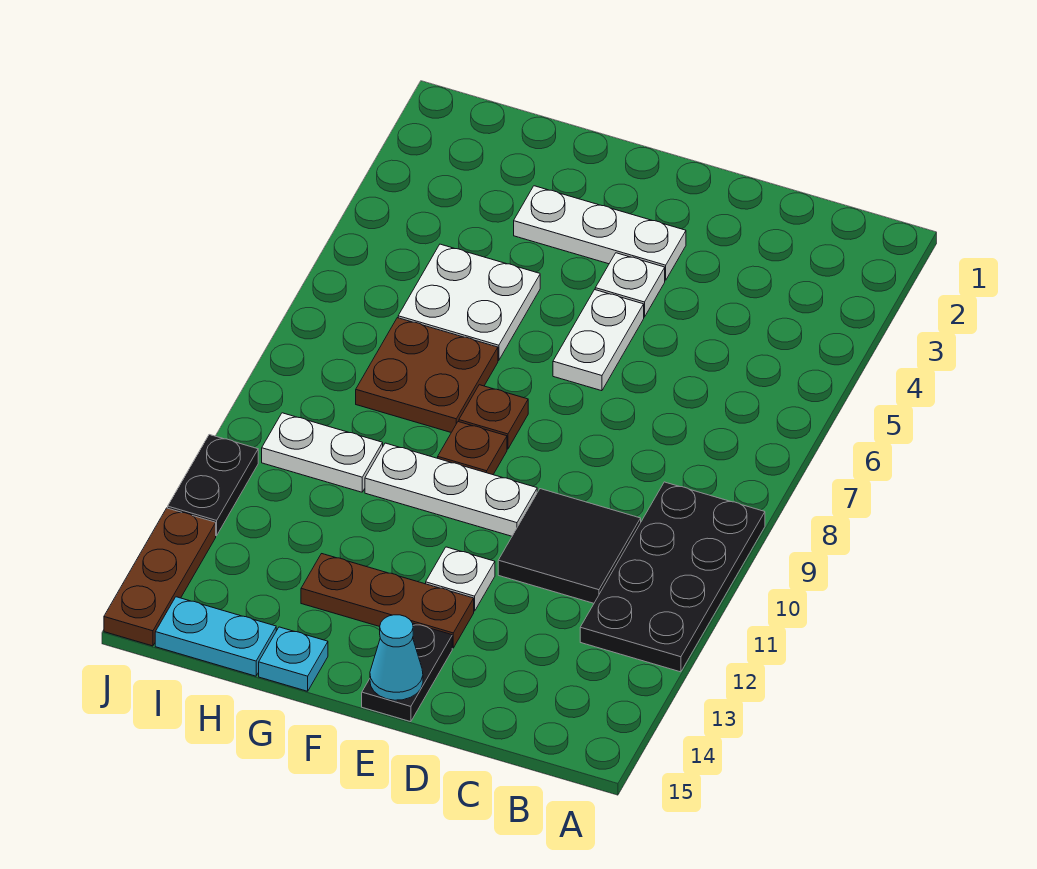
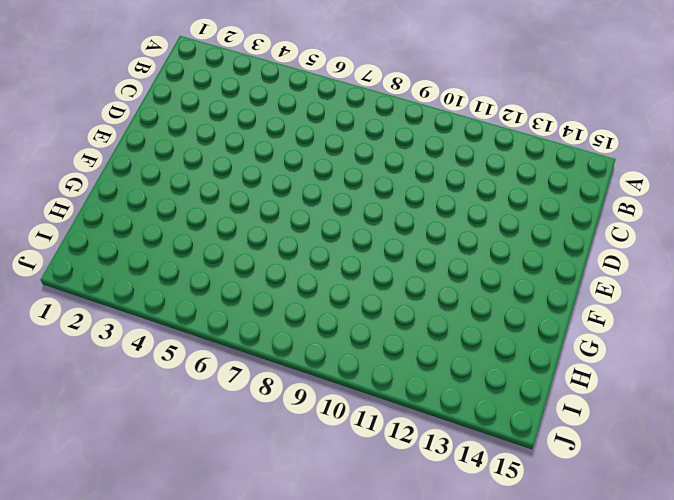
none -> black plate A9:B12 level 1
none -> black tile C10:D11 level 1
none -> white plate E3:G3 level 1

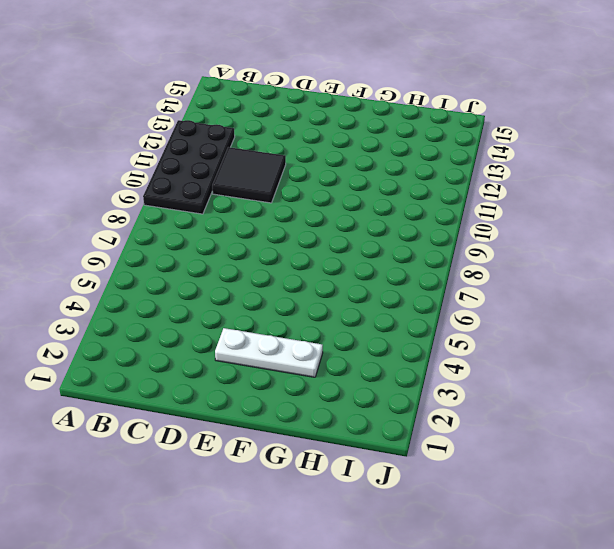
none -> white plate E4 level 1
none -> white plate E5:E6 level 1
none -> white plate E10:G10 level 1

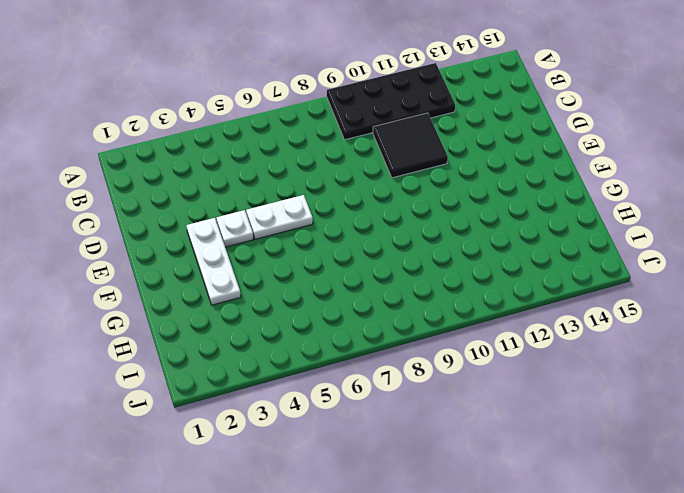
none -> white plate E10:G10 level 1
none -> white plate E12 level 1
none -> brown plate E13:G13 level 1

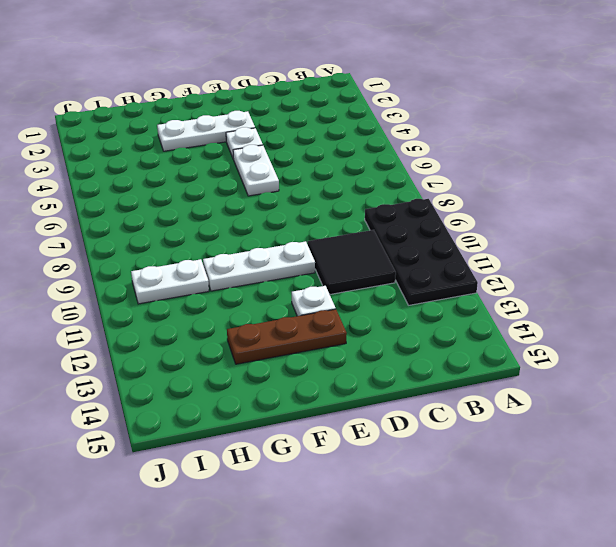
none -> black plate E14:E15 level 1
none -> brown plate F8 level 1
none -> brown plate F9 level 1

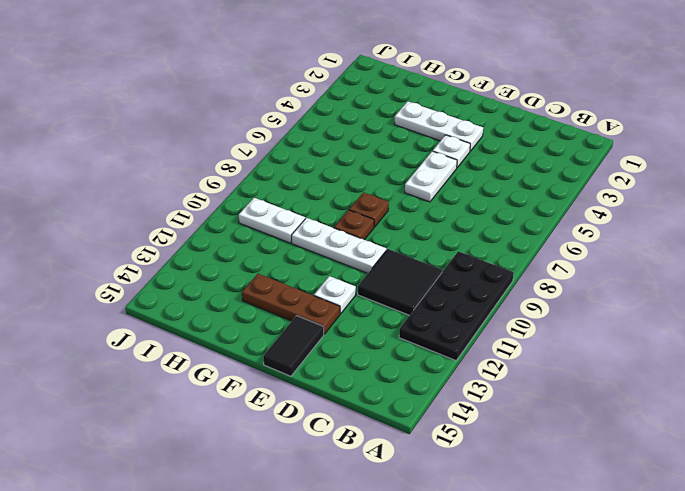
black tile E14:E15 level 1 -> black plate E14:E15 level 1
none -> white plate G5:H6 level 1
none -> brown plate G7:H8 level 1
none -> cyan plate G15 level 1

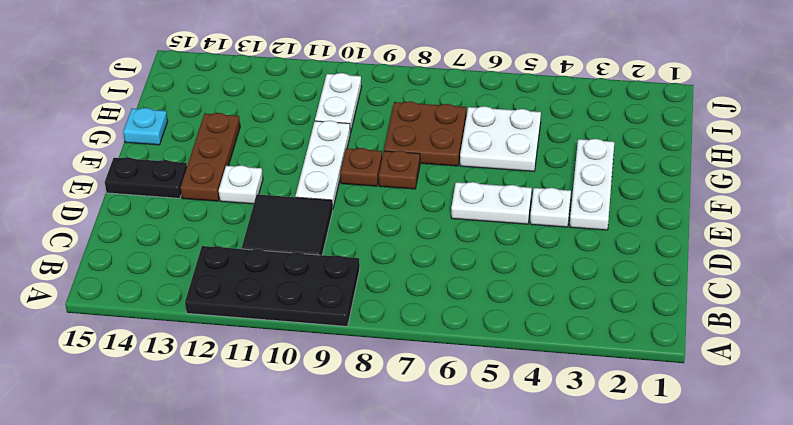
none -> cyan plate H15:I15 level 1
none -> black plate J11:J12 level 1
none -> brown plate J13:J15 level 1

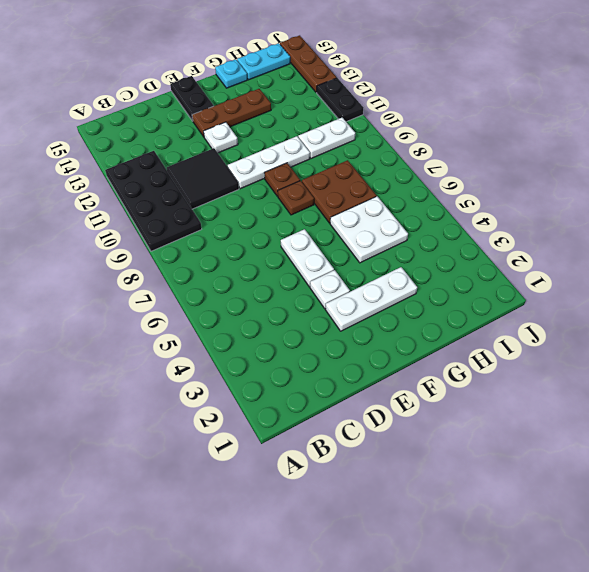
none -> cyan cone E15 level 2

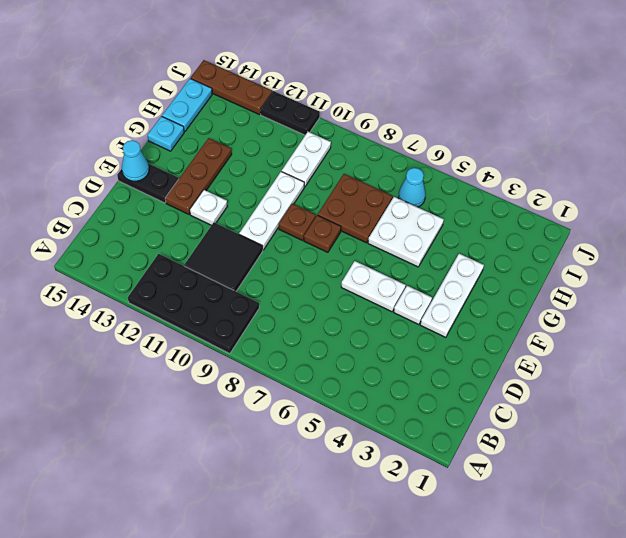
cyan cone I6 level 1 -> none

